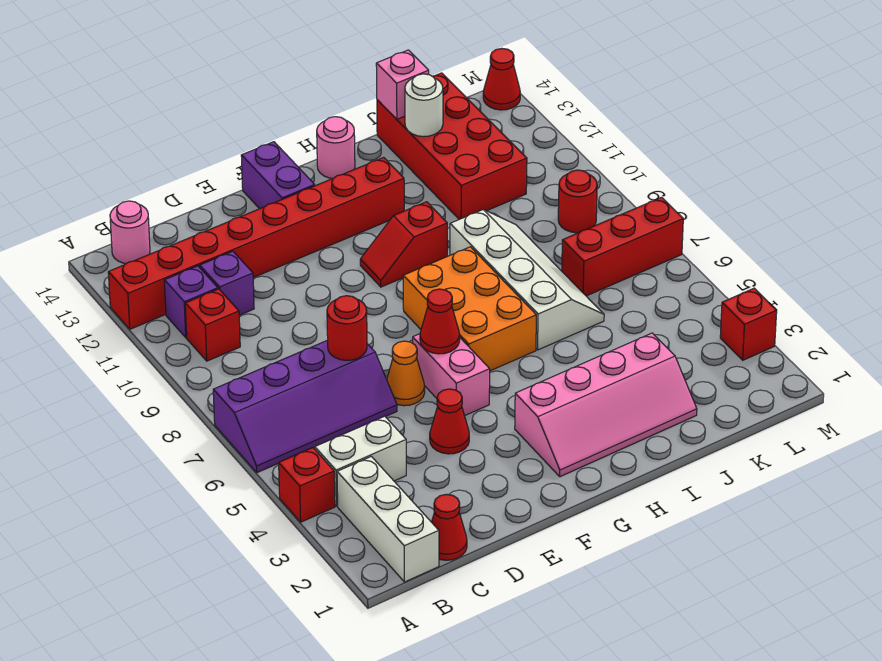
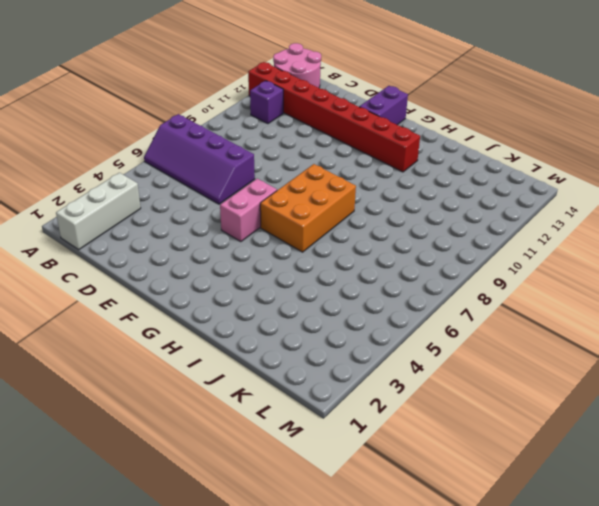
pink round brick A13:B14 level 1 -> pink round brick B14 level 1
none -> red brick A4 level 1
none -> white brick B4:C4 level 1
none -> red brick B10 level 1

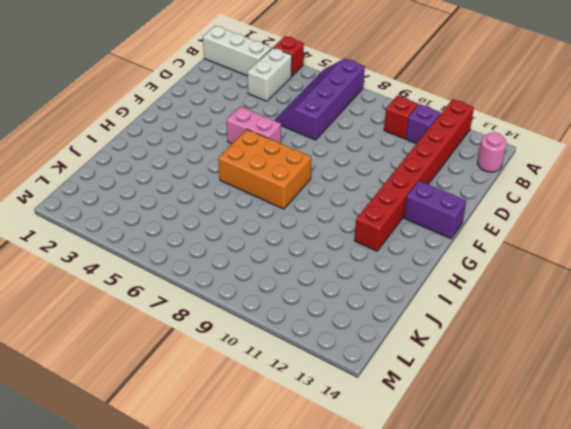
none -> red cone C1 level 1
none -> purple brick C11 level 1
none -> red cone E4 level 1

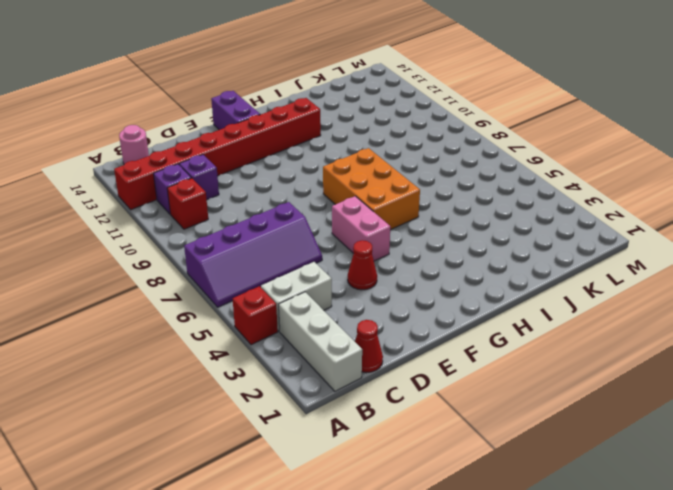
none -> orange cone E6 level 1
none -> pink slope G2:J3 level 1 top 3
none -> red slope G10:H10 level 1 top H

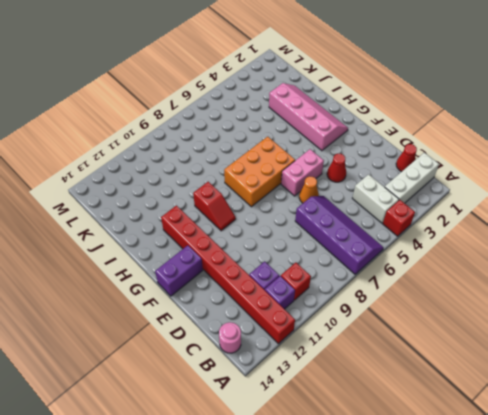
none -> pink round brick H14 level 1
none -> white slope I6:J9 level 1 top I
none -> red brick J11:K14 level 1

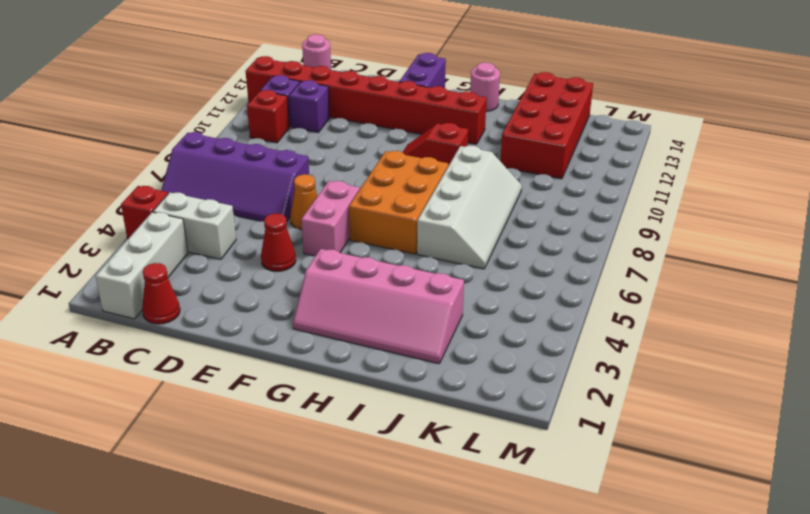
none -> red brick K7:M7 level 1
none -> red round brick L9 level 1
none -> red brick M3 level 1

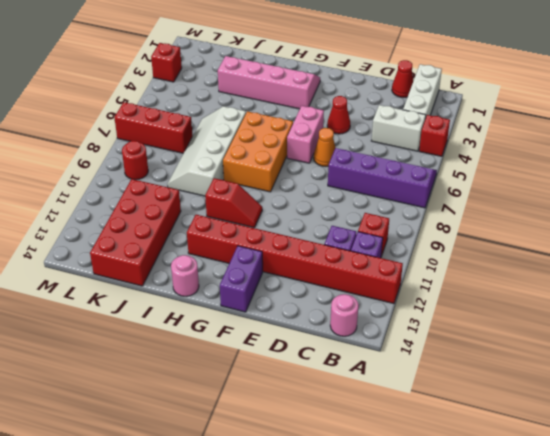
none -> red cone M14 level 1
none -> red round brick D7 level 2
none -> red cone F6 level 2

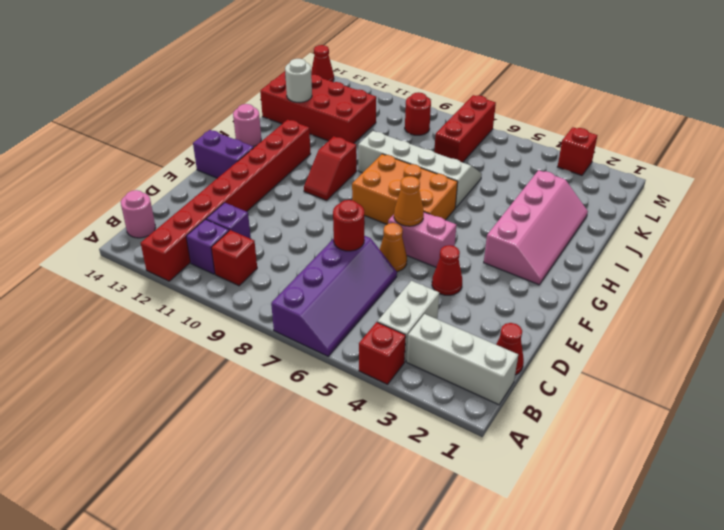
orange cone F6 level 2 -> red cone F6 level 2
none -> pink brick J14 level 2

